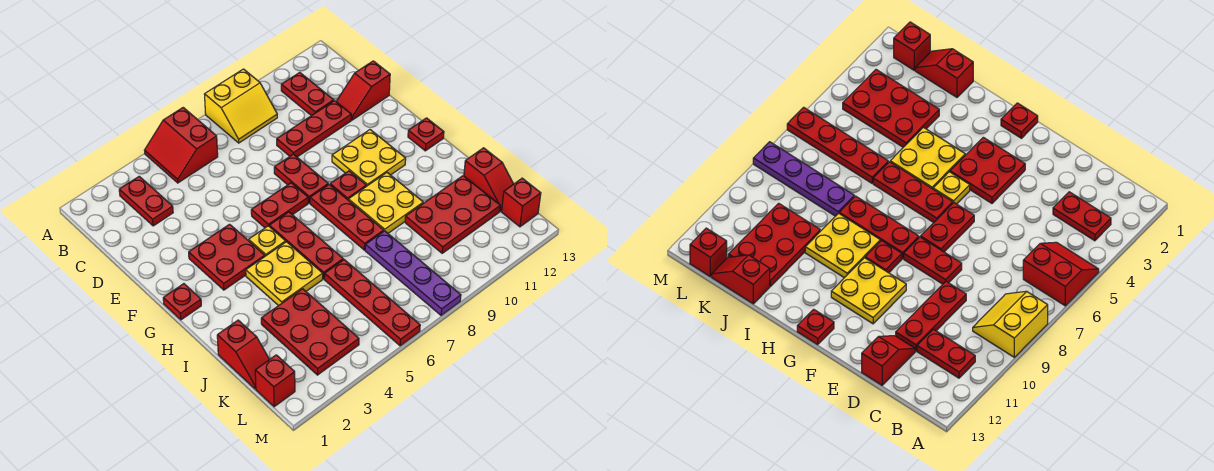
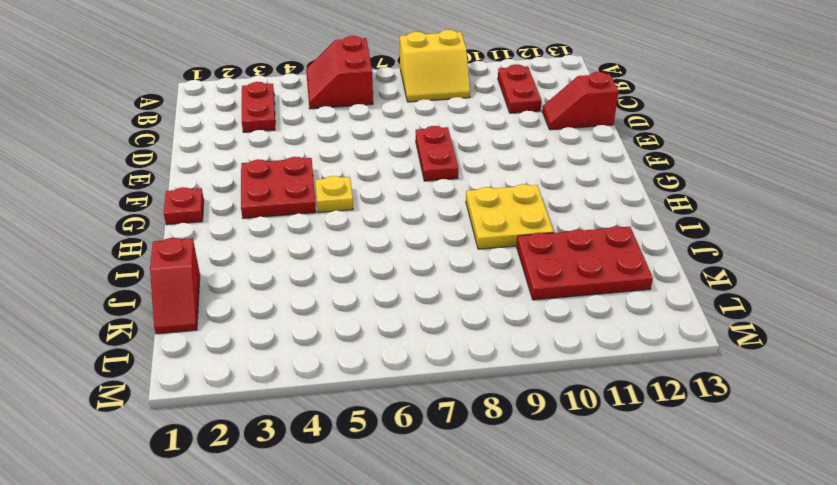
none -> red plate D9:D11 level 1
none -> red plate F6:F7 level 1
none -> yellow plate F10:G11 level 1

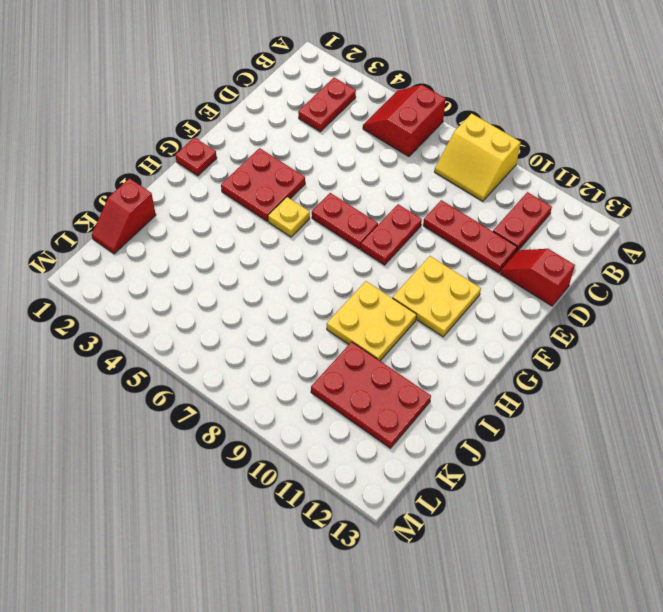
none -> red plate G6:I6 level 1
none -> red plate G8:I8 level 1
none -> red plate G9 level 1

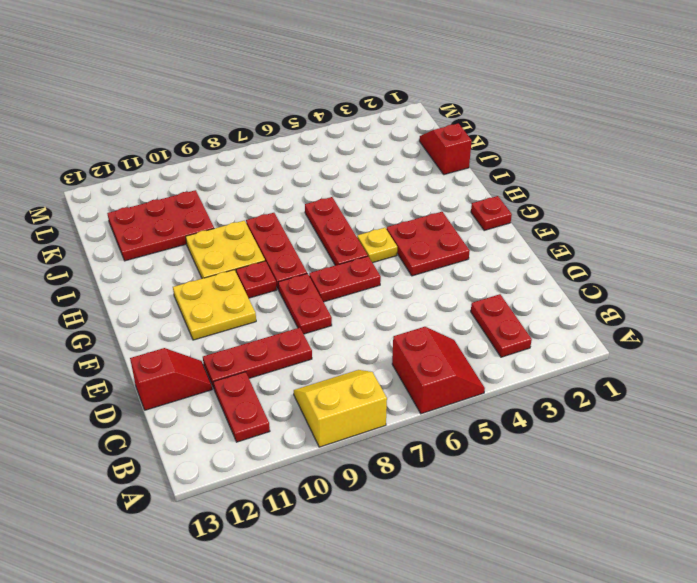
none -> red plate G13 level 1
none -> yellow plate H4:I5 level 1
none -> red plate J3:L4 level 1

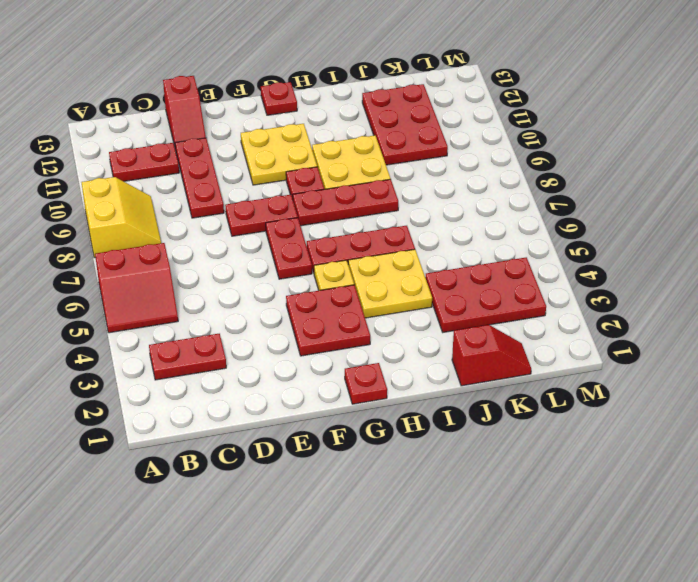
none -> red plate J6:M6 level 1
none -> purple plate J8:M8 level 1
none -> red slope J13:K13 level 1 top J

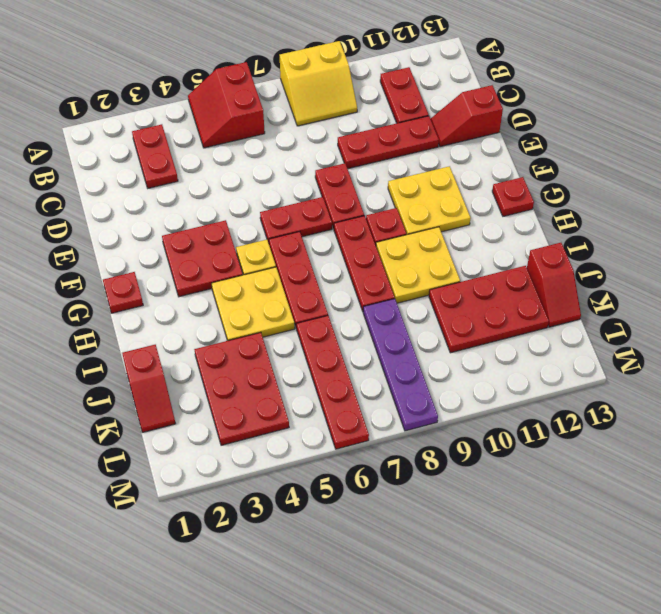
none -> red brick L1 level 1
none -> red brick L13 level 1

